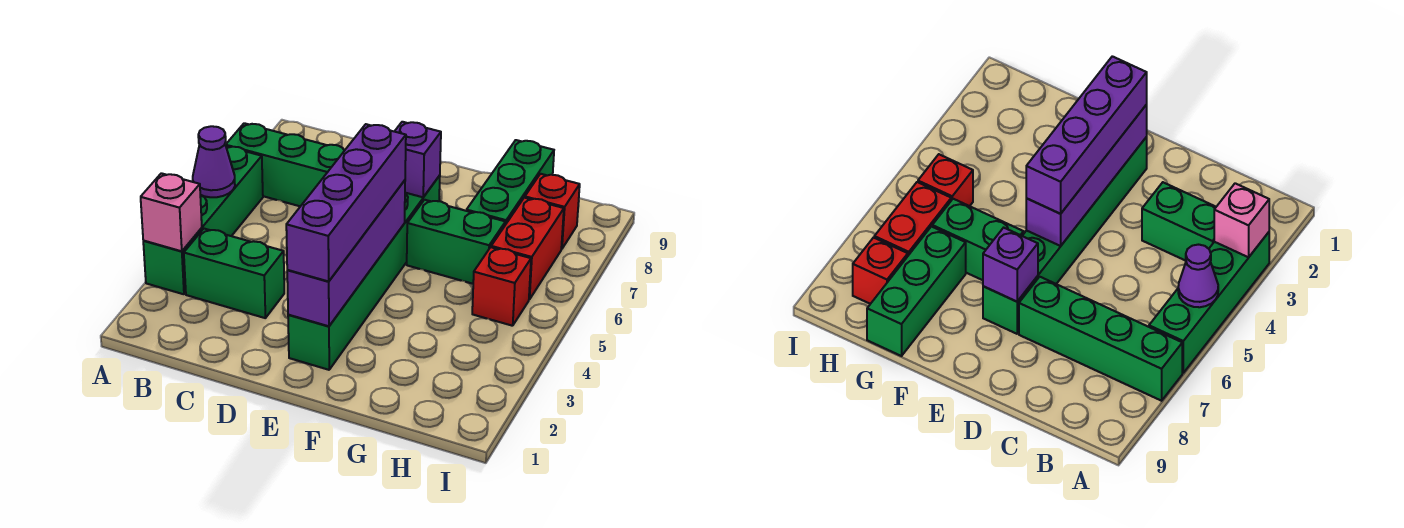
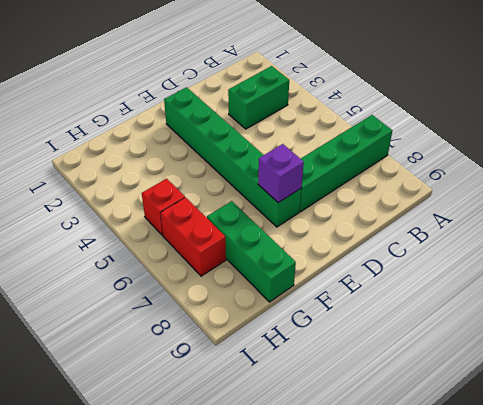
none -> green brick A3:A6 level 1
none -> green brick F6:G6 level 1
none -> red brick H8 level 1

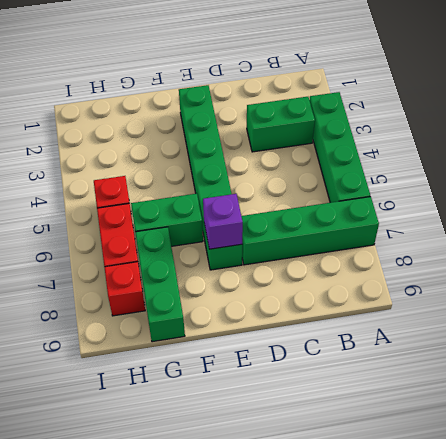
none -> pink brick A3 level 2
none -> purple cone A5 level 2
none -> purple brick E2:E5 level 2

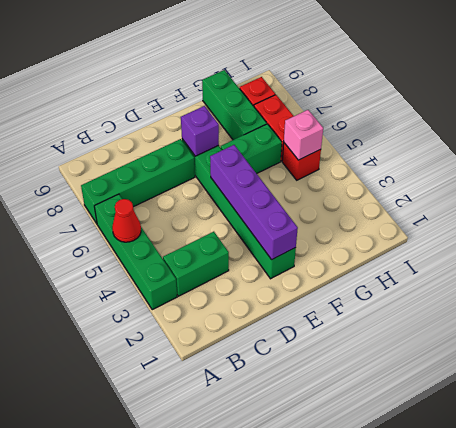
red cone A5 level 2 -> purple cone A5 level 2
pink brick H5 level 2 -> pink brick A3 level 2
none -> purple brick E2:E5 level 3

